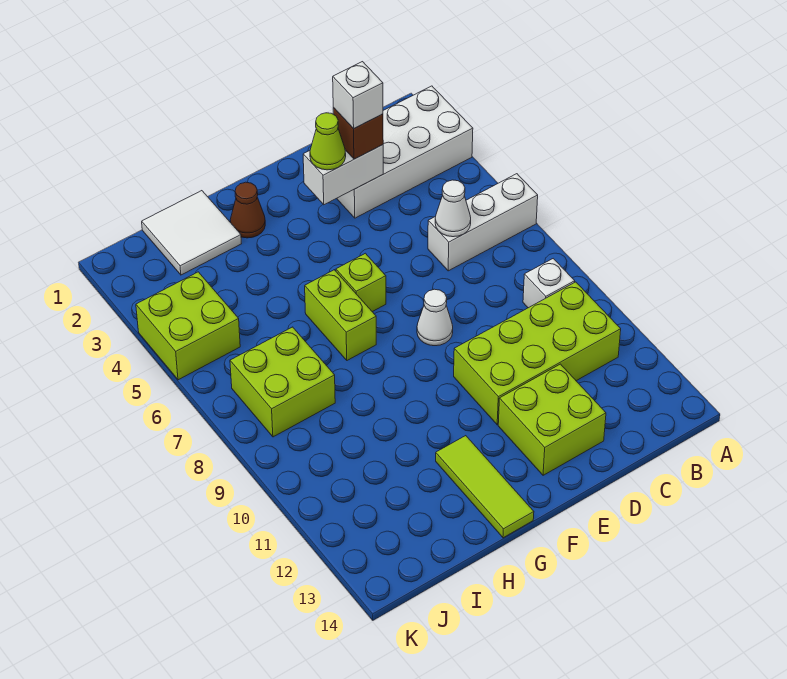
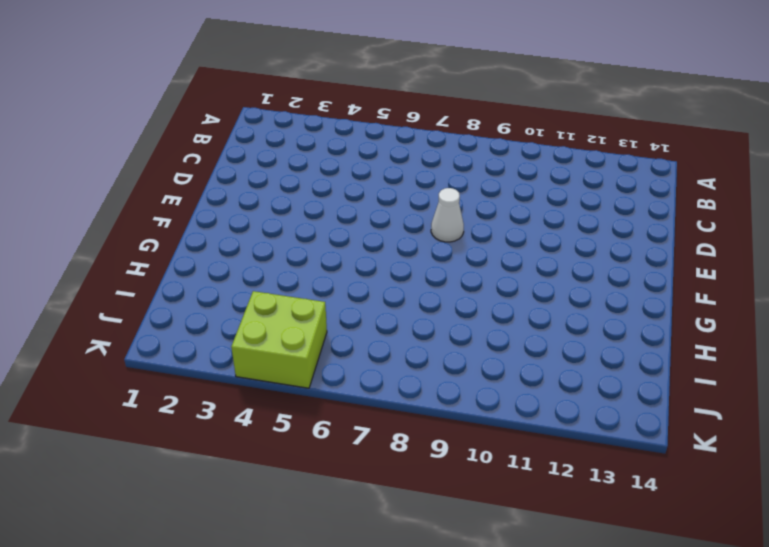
none -> white brick A2:D3 level 1
none -> white brick A6:C6 level 1
none -> white brick B9 level 1

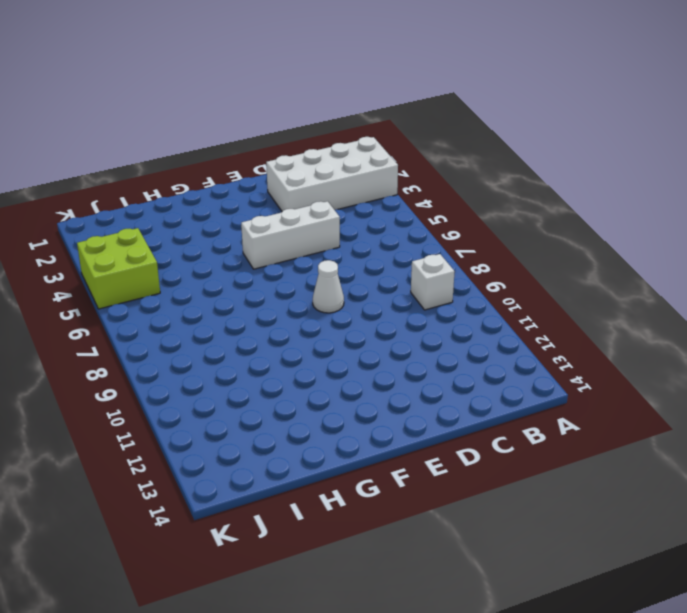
white brick D5:F5 level 1 -> white brick A6:C6 level 1
none -> lime brick B10:E11 level 1
none -> lime brick D12:E13 level 1
none -> lime brick F6 level 1

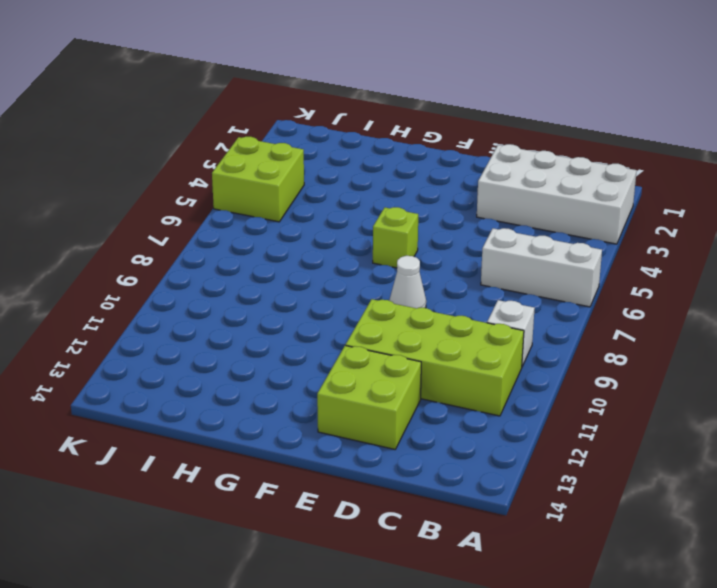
none -> brown cone G2 level 1
none -> lime brick G6:G7 level 1
none -> lime tile G12:G14 level 1

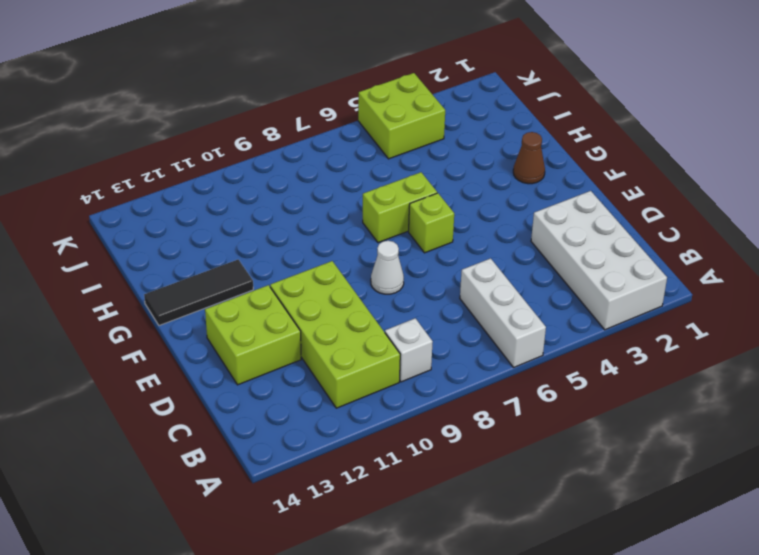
black tile G12:G14 level 1 -> lime tile G12:G14 level 1
none -> white tile H1:I2 level 1
none -> lime brick I7:J8 level 1
none -> white cone C6 level 2

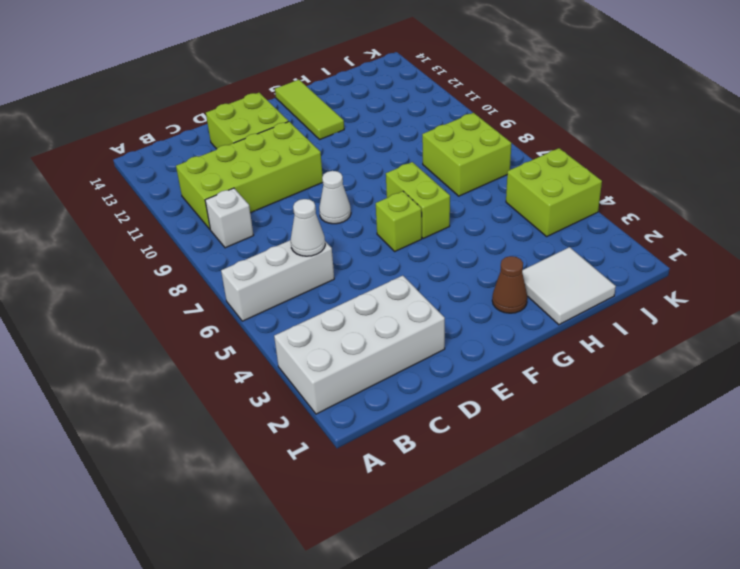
none -> white brick D3:E3 level 2
none -> brown brick D3 level 3
none -> lime cone E3 level 3

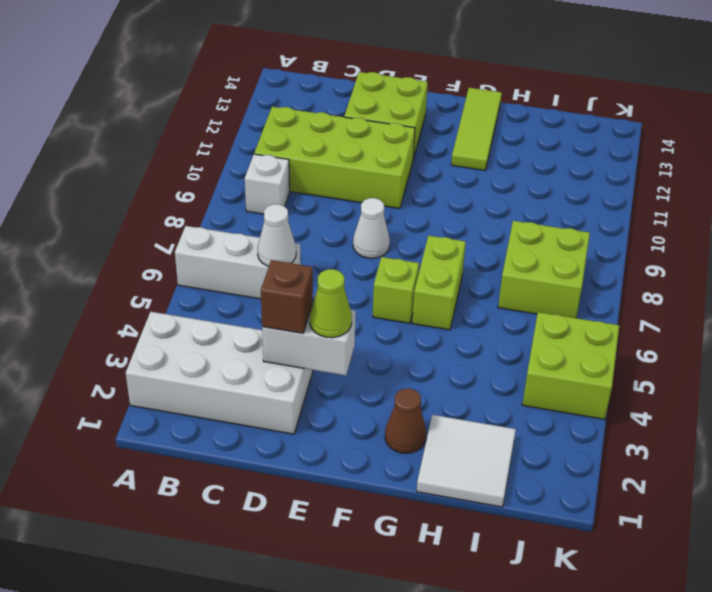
none -> white brick D3 level 4

